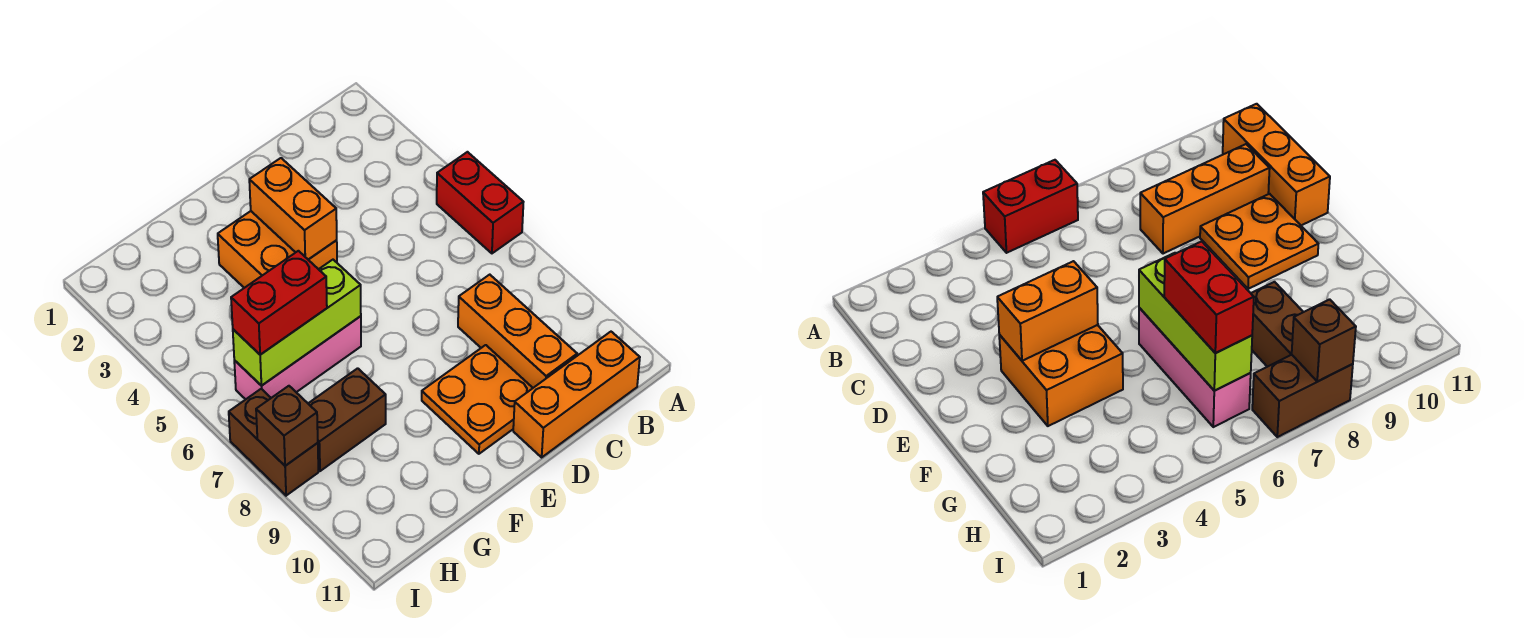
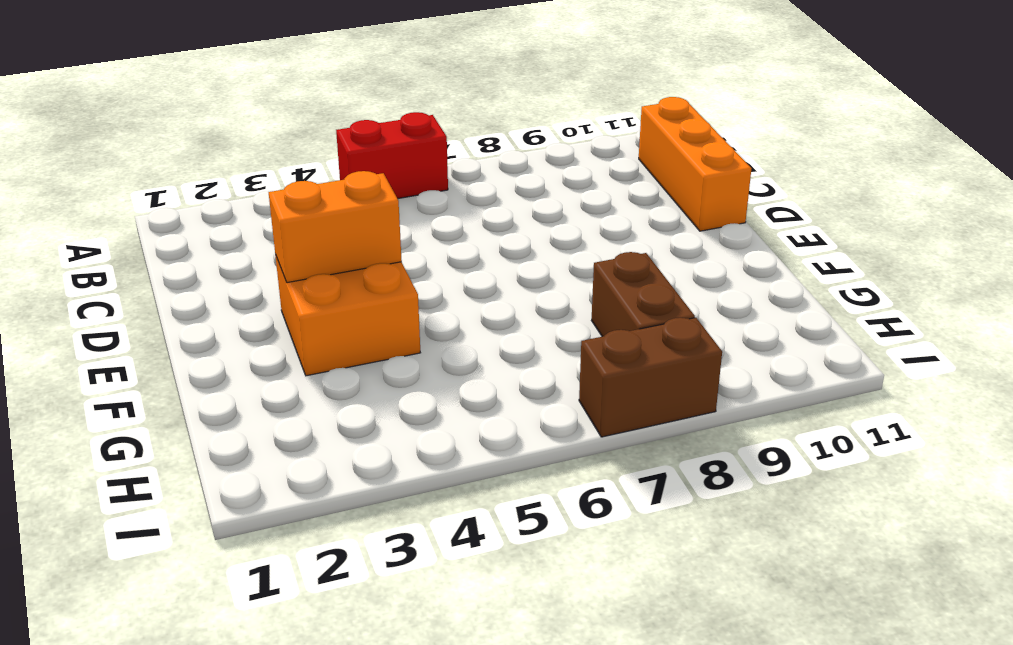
none -> orange brick C8:C10 level 1
none -> orange plate D9:E10 level 1
none -> pink brick F6:H6 level 1

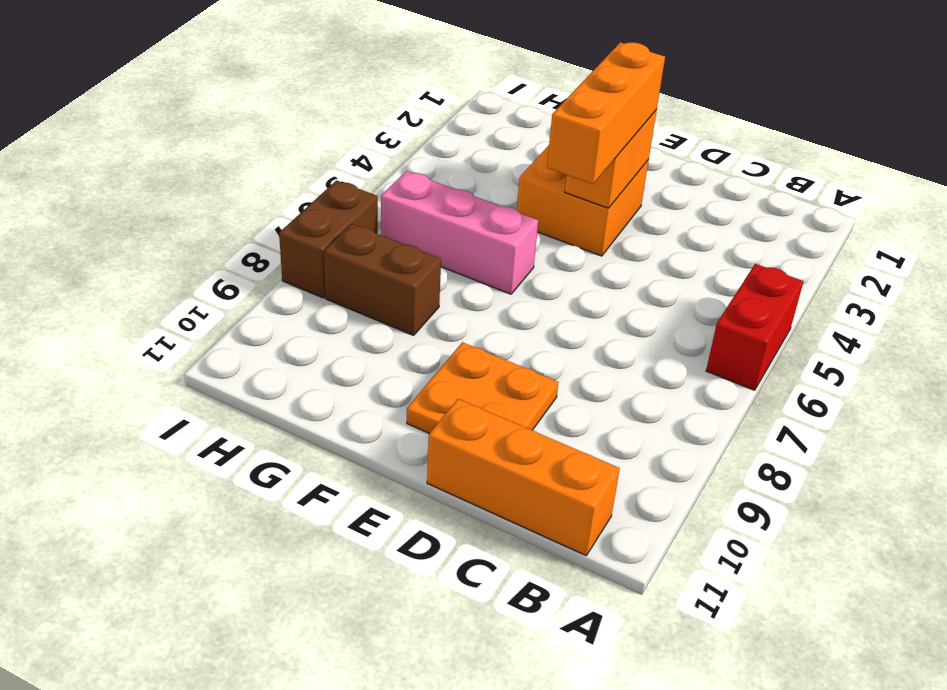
orange brick E3:E5 level 3 -> orange brick C8:C10 level 1
none -> lime brick F6:H6 level 2
none -> brown brick I8 level 2
none -> red brick G6:H6 level 3

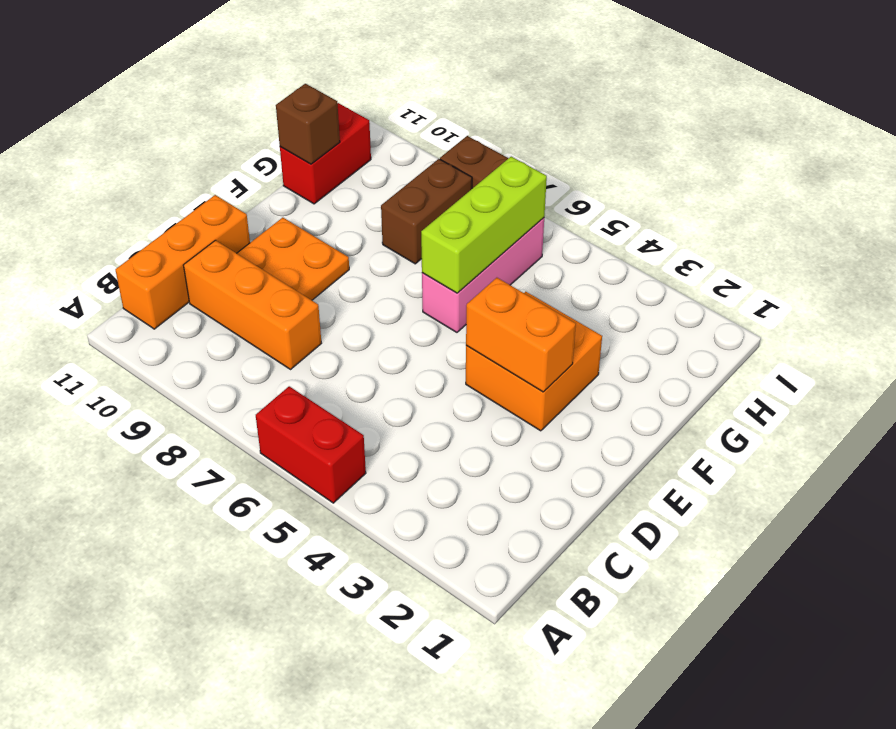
red brick G11:H11 level 1 -> red brick G6:H6 level 3
brown brick G11 level 2 -> brown brick I8 level 2

